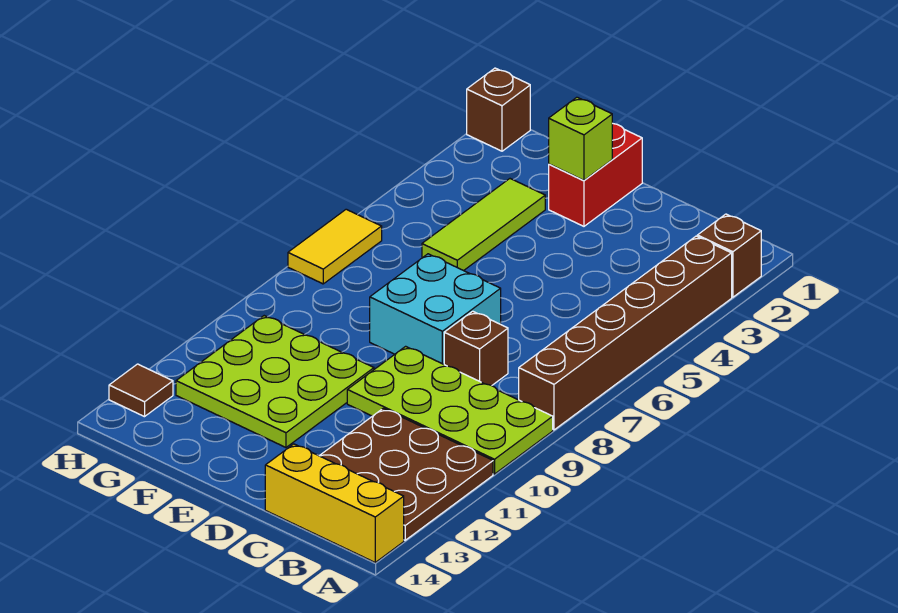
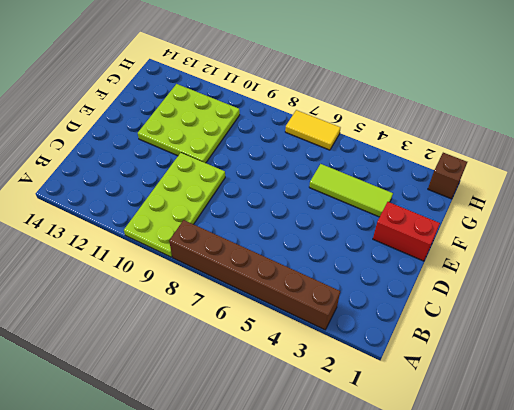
none -> brown brick A2 level 1
none -> brown plate A11:C13 level 1
none -> yellow brick A14:C14 level 1

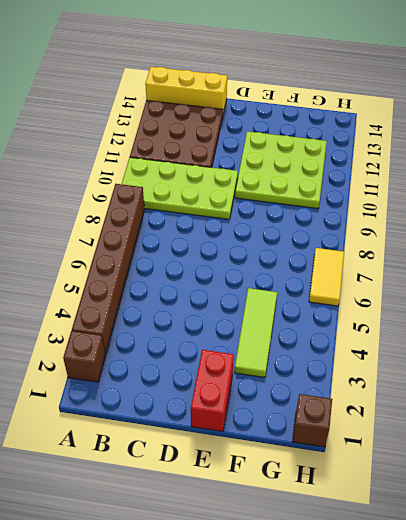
none -> brown brick C8 level 1
none -> cyan brick D7:E8 level 1
none -> brown tile H13 level 1

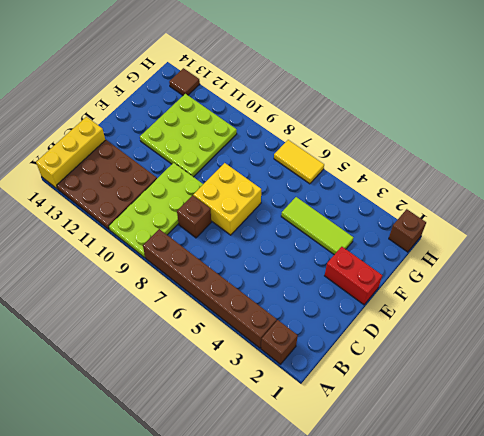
yellow brick D7:E8 level 1 -> cyan brick D7:E8 level 1
none -> lime brick E2 level 2

